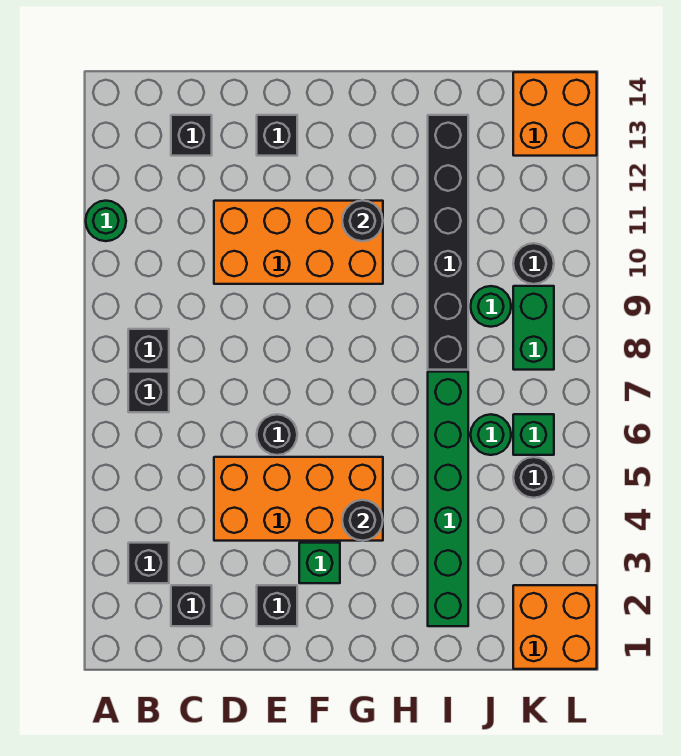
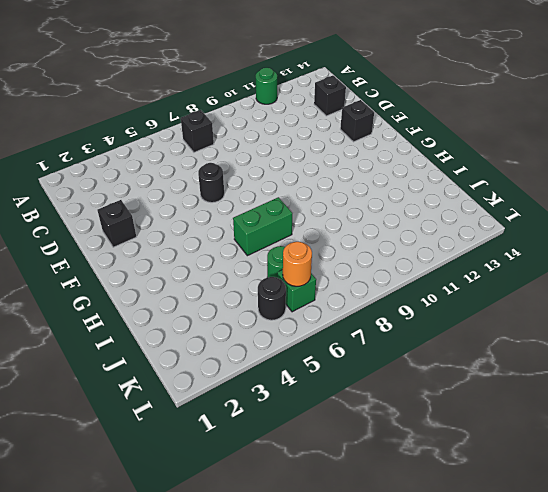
green brick H6:H7 level 1 -> green brick K8:K9 level 1
orange round brick K6 level 2 -> none
none -> black brick B3 level 1
none -> black brick B8 level 1
none -> black brick C2 level 1

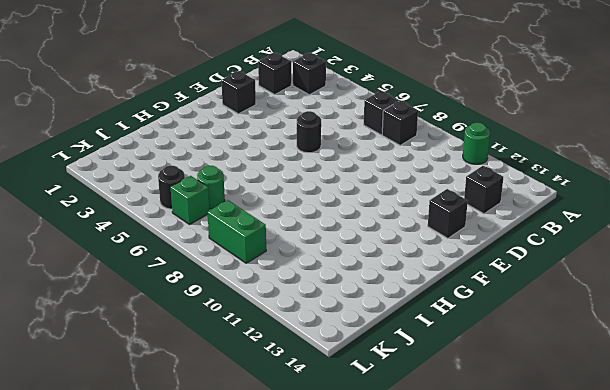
none -> orange brick D4:G5 level 1
none -> orange brick D10:G11 level 1
none -> green brick F3 level 1

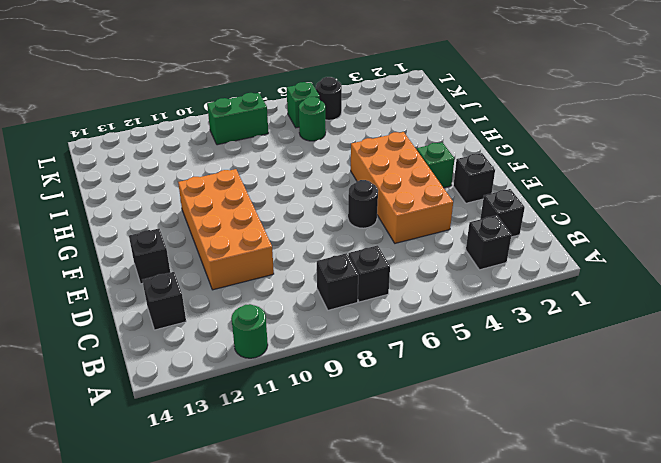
none -> green brick I2:I7 level 1
none -> black brick I8:I13 level 1
none -> green round brick J9 level 1

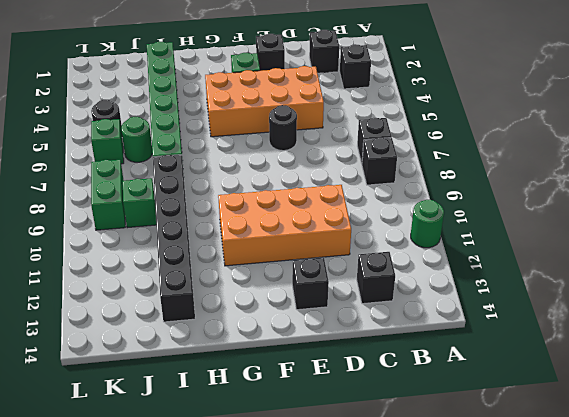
green brick J9 level 1 -> green round brick J9 level 1
none -> orange brick K1:L2 level 1
none -> black round brick K10 level 1
none -> orange brick K13:L14 level 1

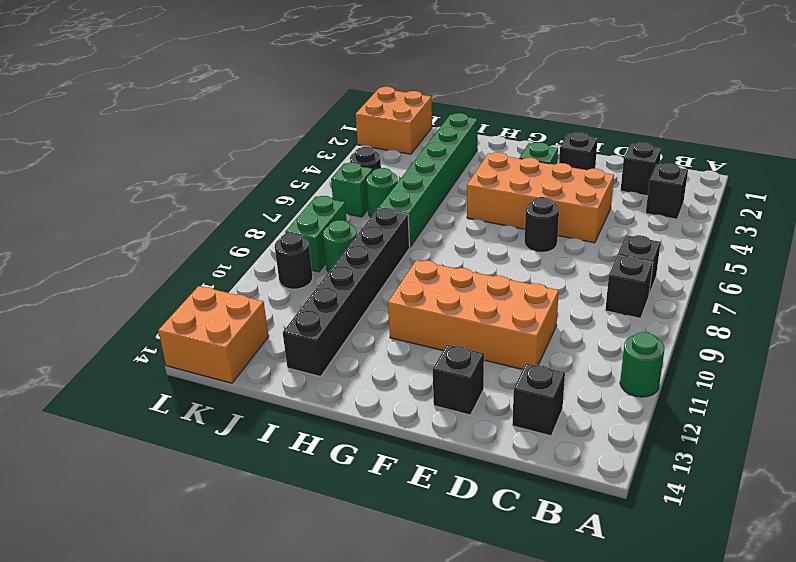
none -> black round brick G4 level 2
none -> black round brick G11 level 2

